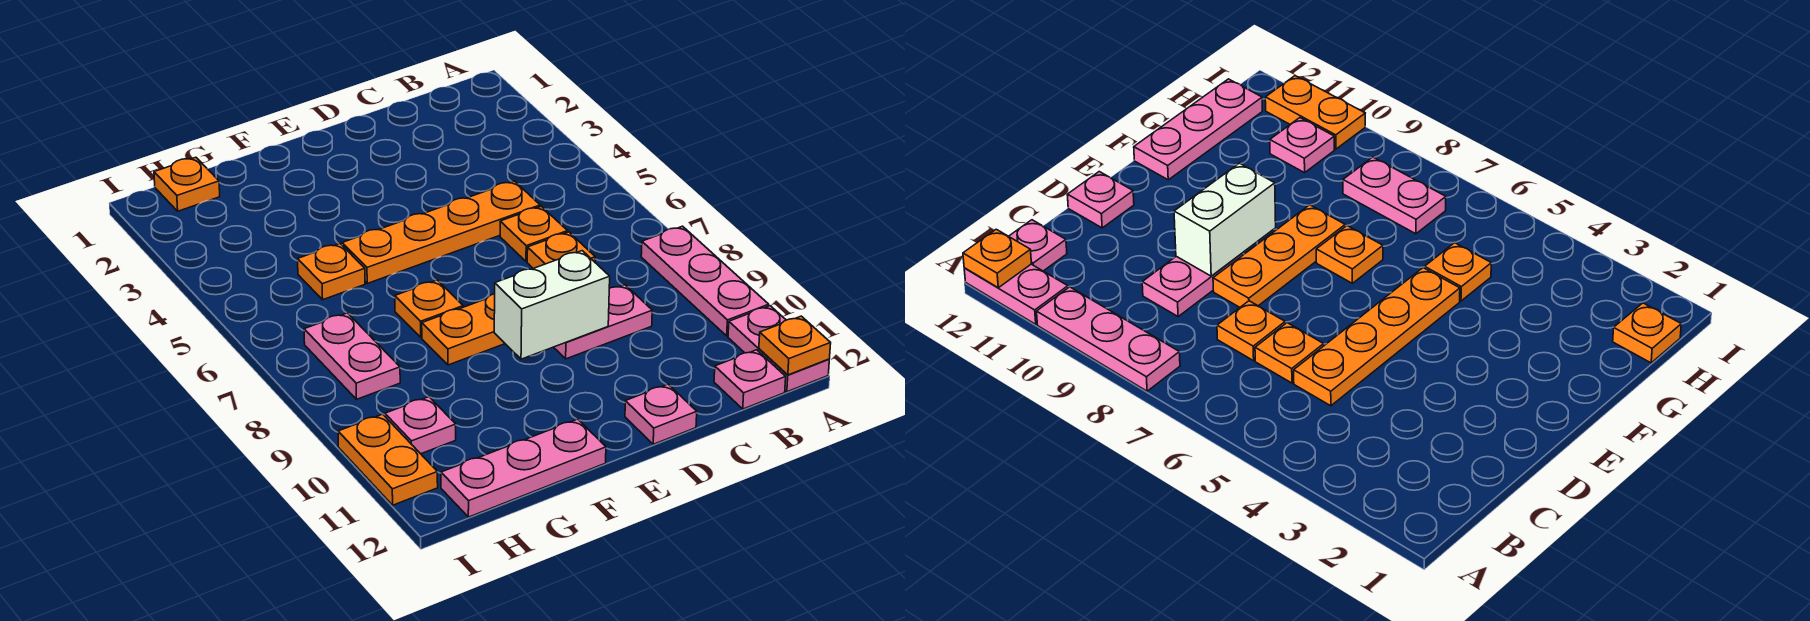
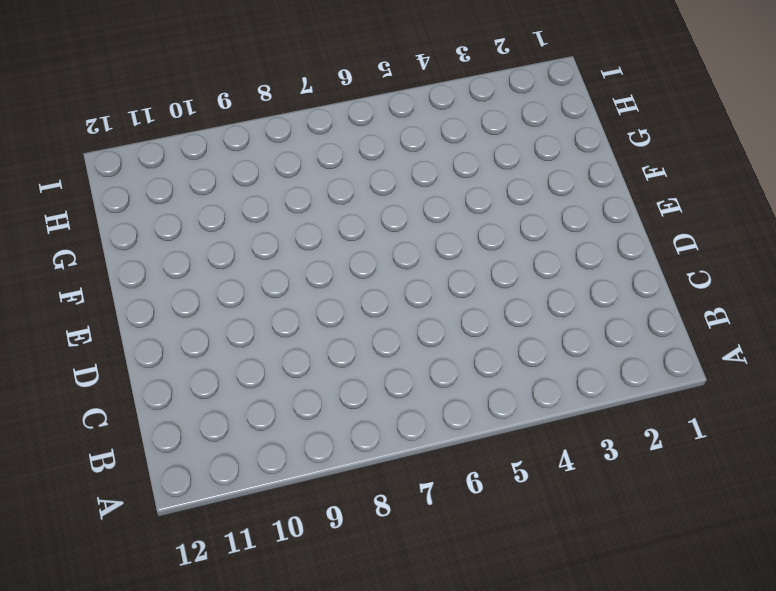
none -> pink plate A8:A10 level 1
none -> pink plate A11:A12 level 1
none -> pink plate B12 level 1

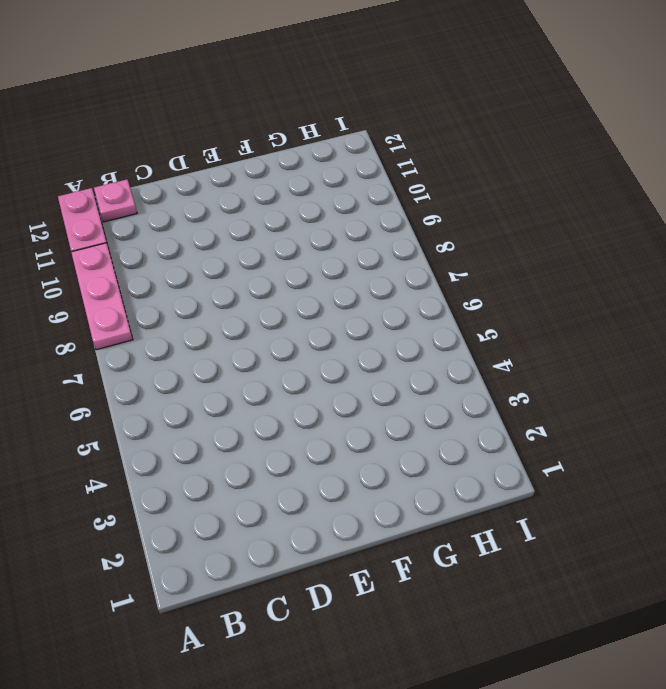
none -> orange plate C5:F5 level 1
none -> orange plate C6 level 1
none -> orange plate C7 level 1

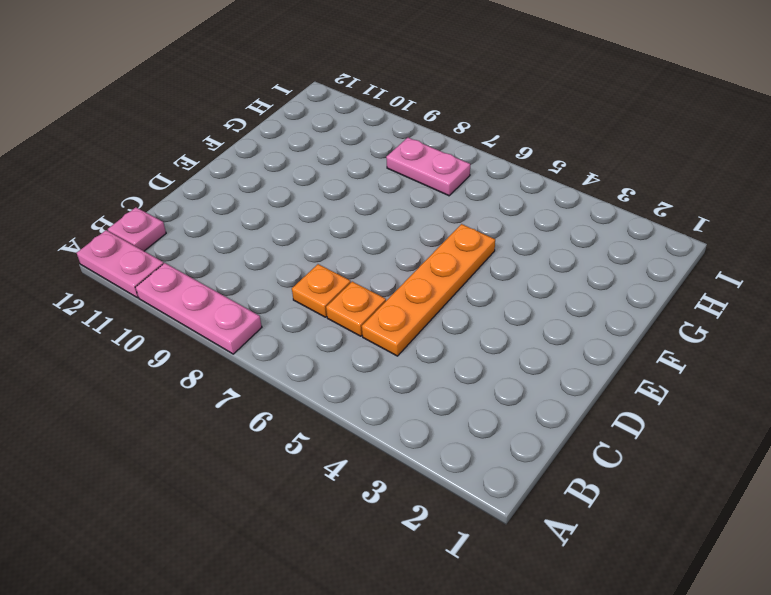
none -> pink plate C9:D9 level 1
none -> orange plate D8:F8 level 1
none -> pink plate D12 level 1

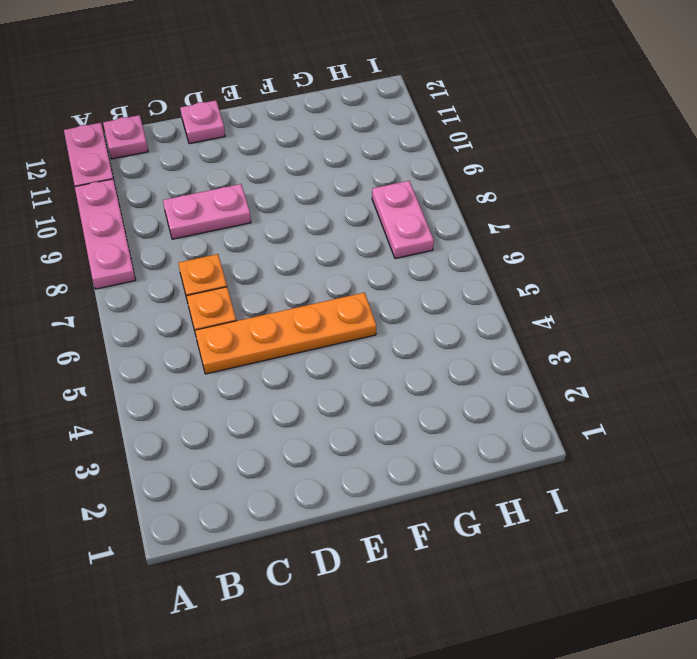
none -> orange plate D8:F8 level 1
none -> orange plate F7 level 1
none -> pink plate F12:H12 level 1

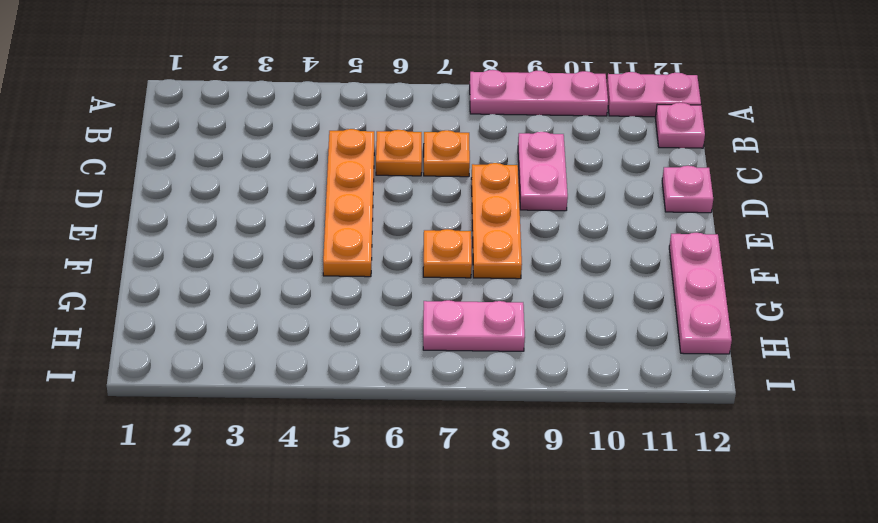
none -> orange plate G5 level 1
none -> orange plate H1 level 1
none -> pink plate H10 level 1

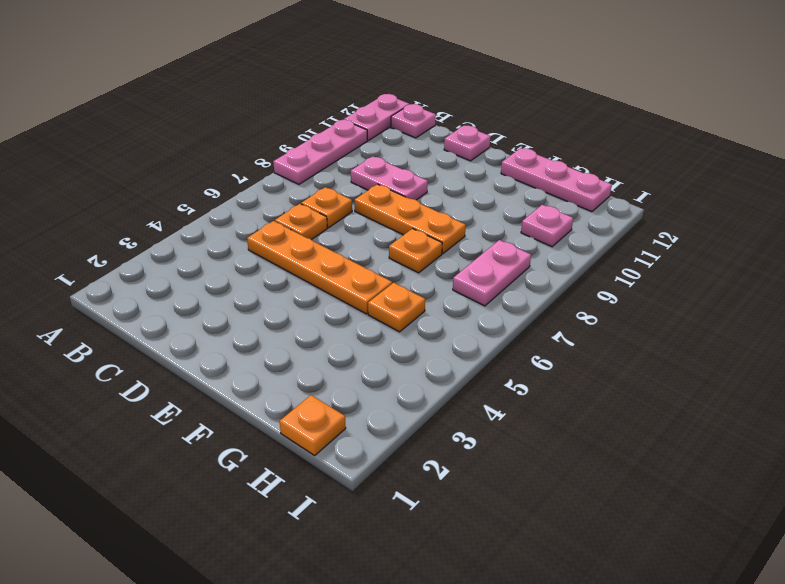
none -> orange plate I10:I11 level 1
none -> orange plate A12 level 2
none -> white brick D9:E9 level 2

